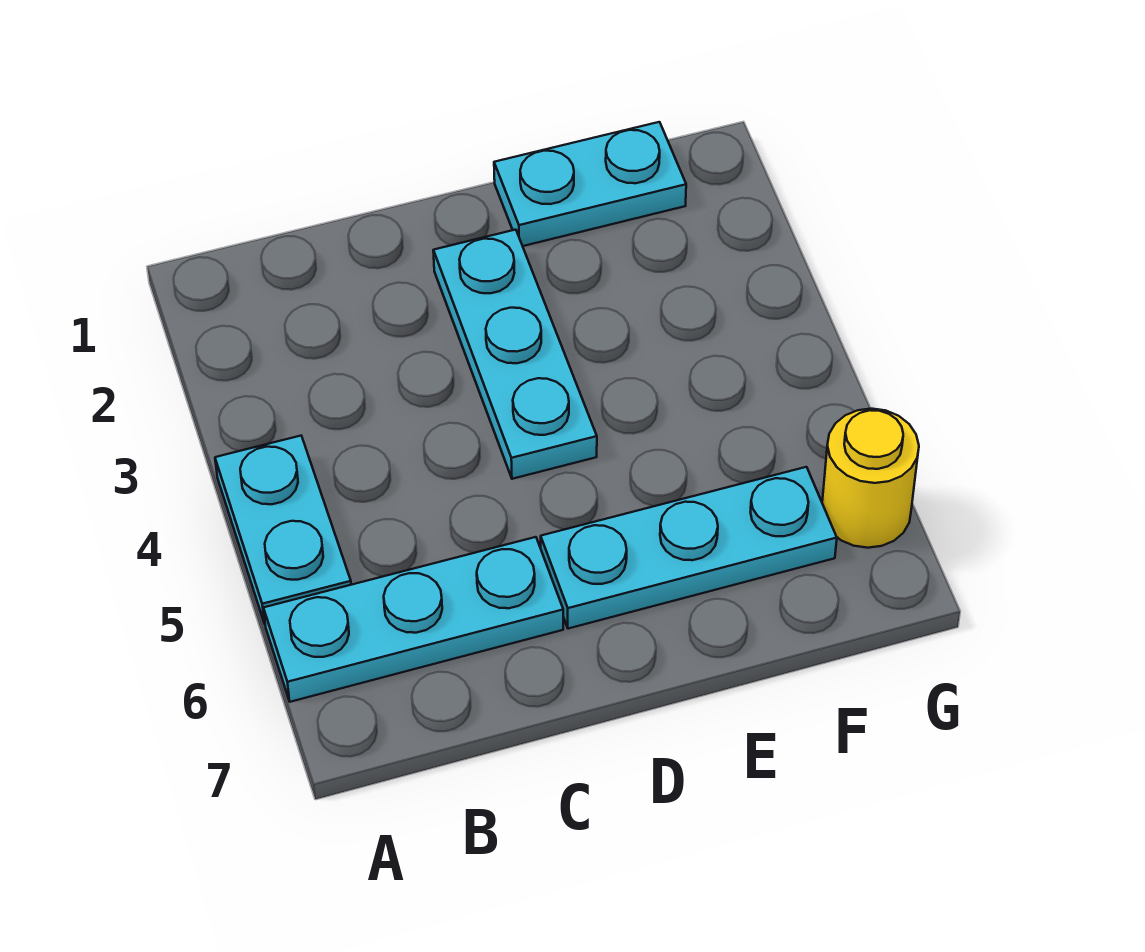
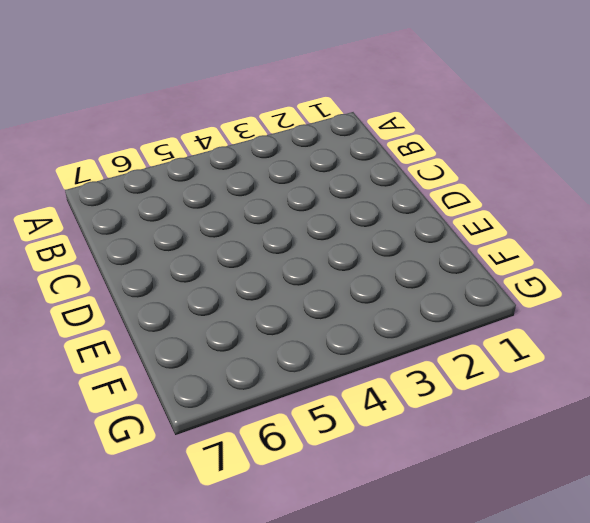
none -> cyan plate A4:A5 level 1
none -> cyan plate A6:C6 level 1

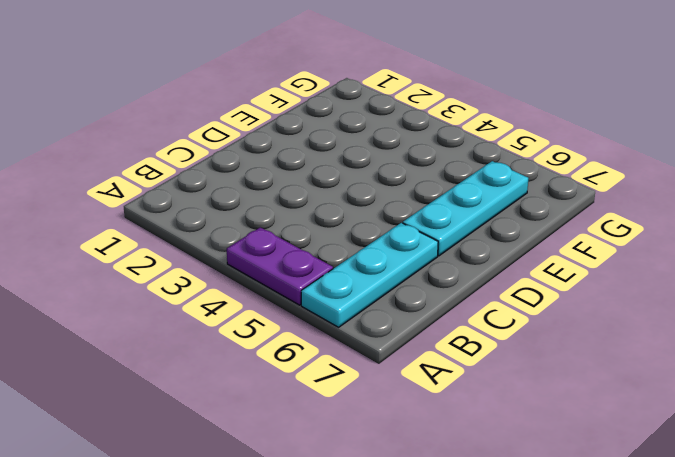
purple plate A4:A5 level 1 -> cyan plate A4:A5 level 1
none -> cyan plate D2:D4 level 1
none -> cyan plate E1:F1 level 1

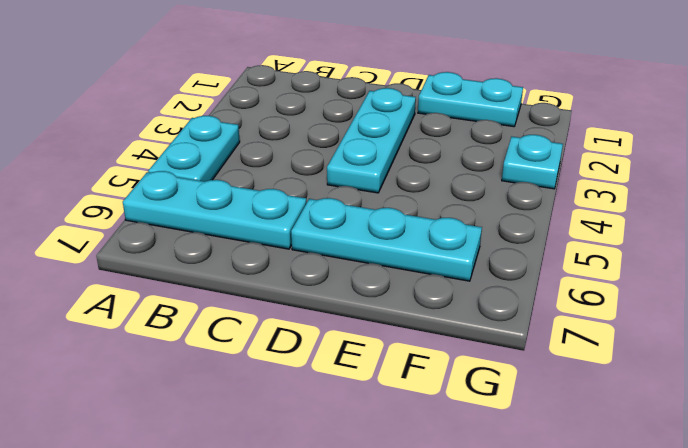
cyan plate G3 level 1 -> none
none -> yellow round brick G6 level 1

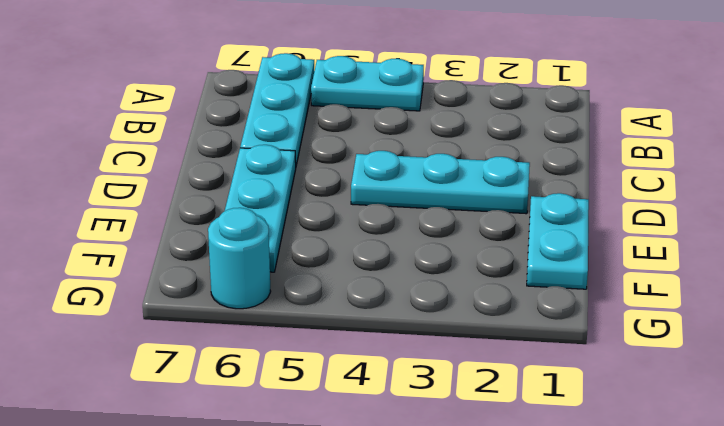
cyan round brick G6 level 1 -> yellow round brick G6 level 1

